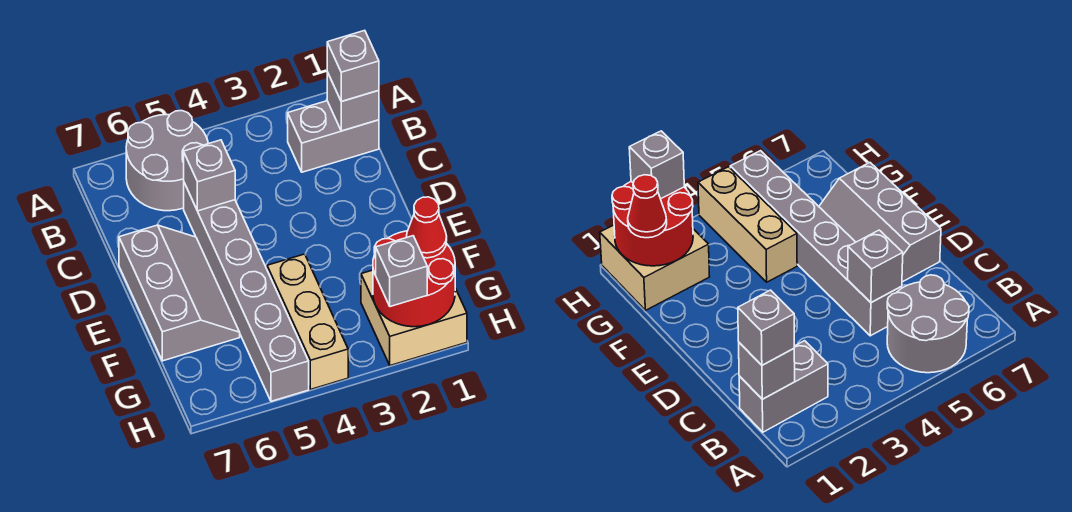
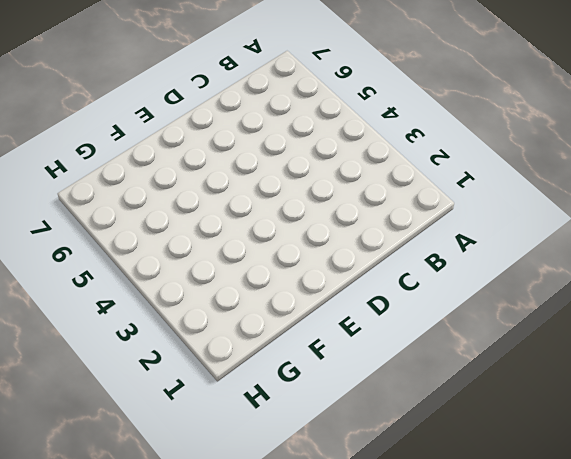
none -> grey round brick A5:B6 level 1
none -> grey brick B1:B2 level 1
none -> grey brick C5:H5 level 1

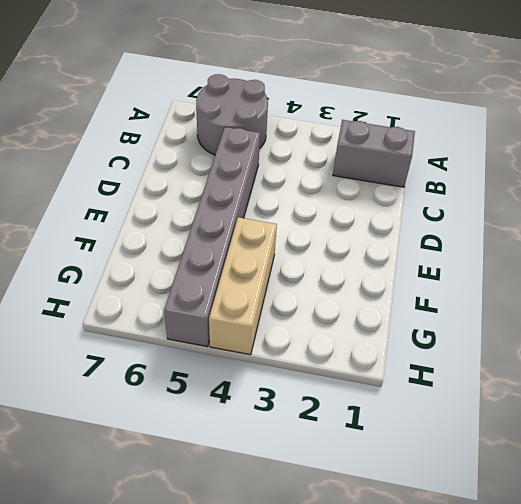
none -> grey slope D6:F7 level 1 top 7
none -> tan brick G1:H2 level 1
none -> grey brick B1 level 2

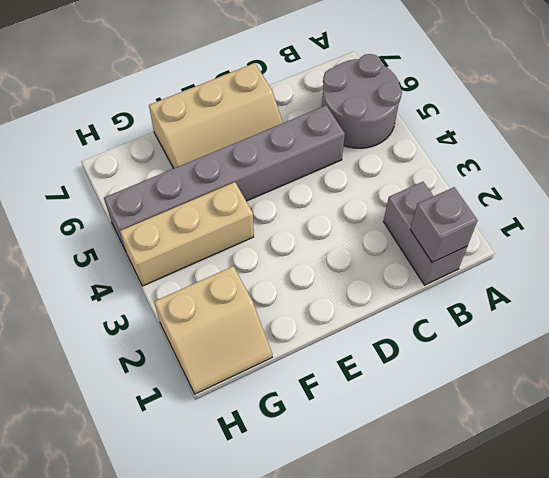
tan slope D6:F7 level 1 top 7 -> grey slope D6:F7 level 1 top 7
tan slope G1:H2 level 1 top 2 -> tan brick G1:H2 level 1
none -> grey brick C5 level 2
none -> red round brick G1:H2 level 2
none -> grey brick B1 level 3

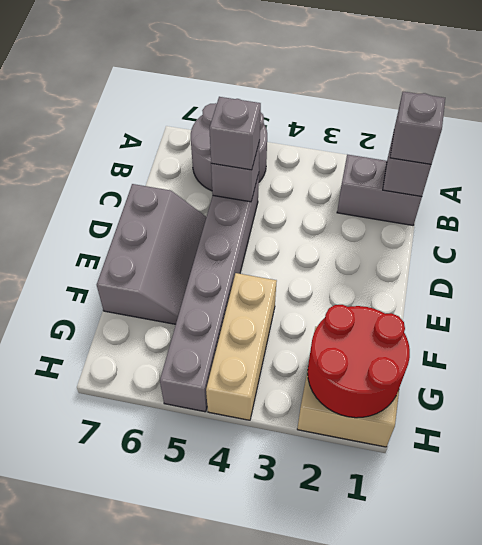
grey brick C5 level 3 -> grey brick H2 level 3
none -> red cone G1 level 3

